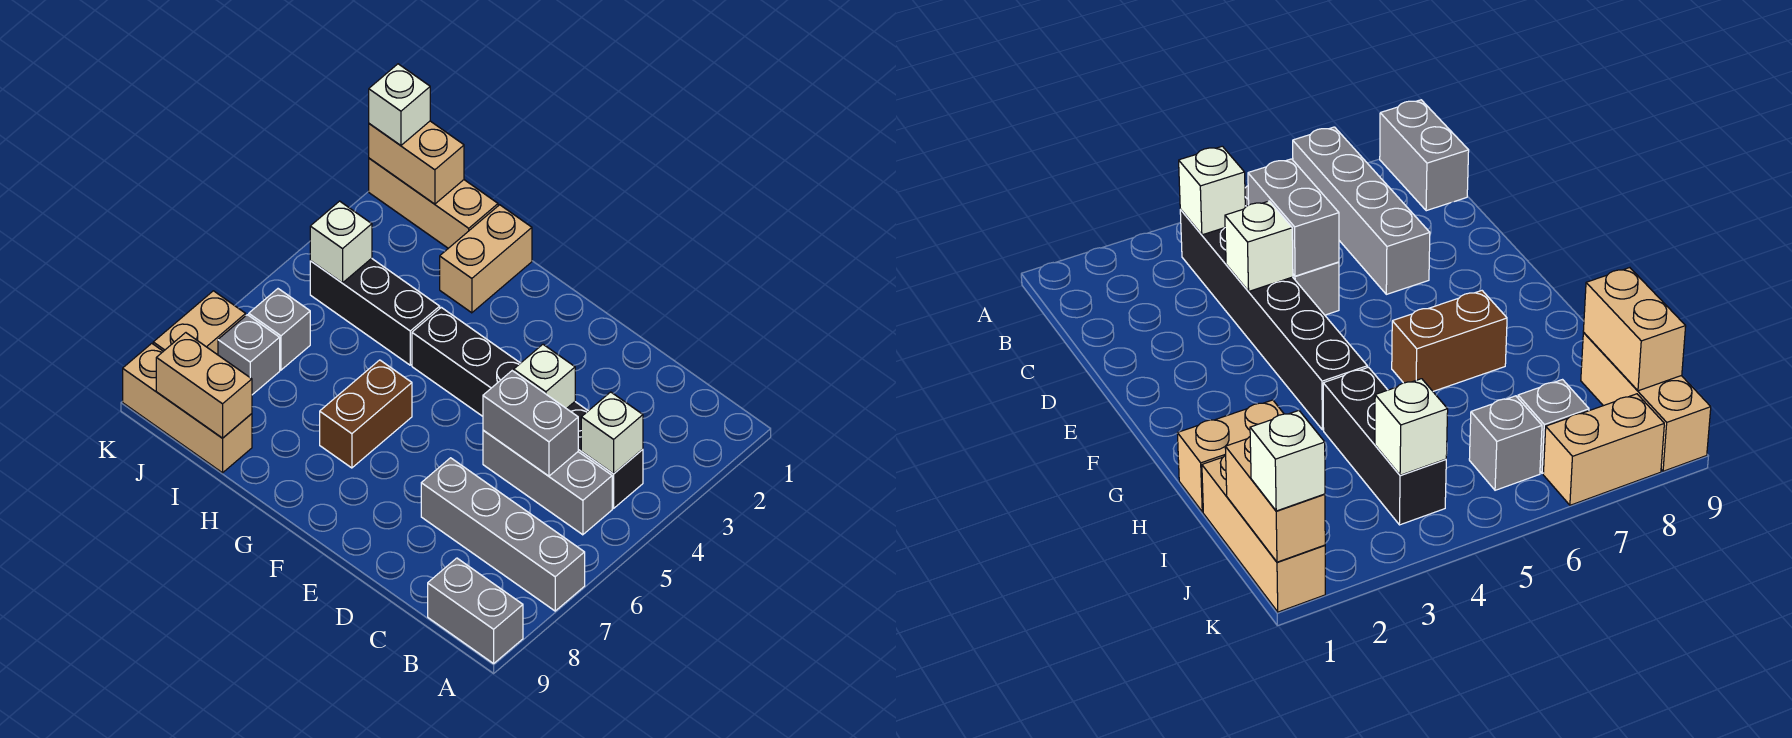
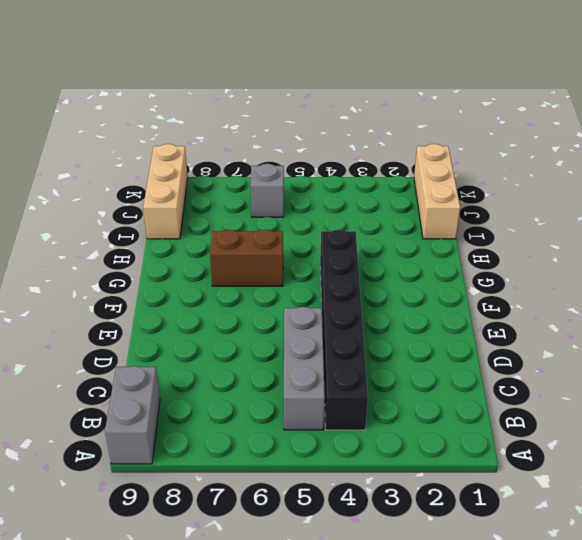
none -> grey brick A7:D7 level 1
none -> tan brick H1:H2 level 1
none -> black brick H4:J4 level 1

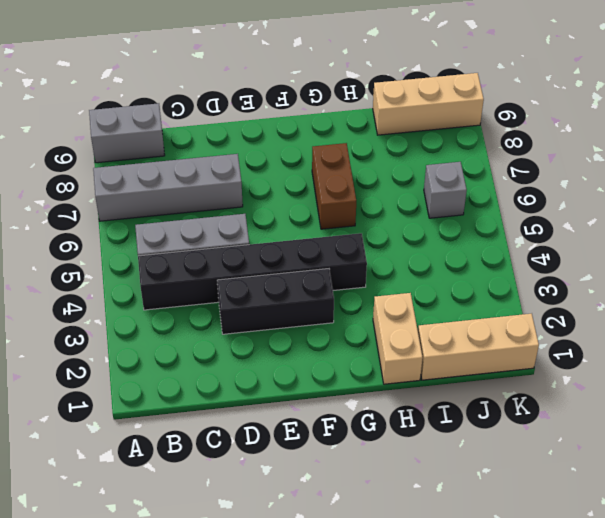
black brick D3:F3 level 1 -> black brick H4:J4 level 1
none -> grey brick J7 level 1
none -> tan brick K7:K8 level 1
none -> white brick B4 level 2

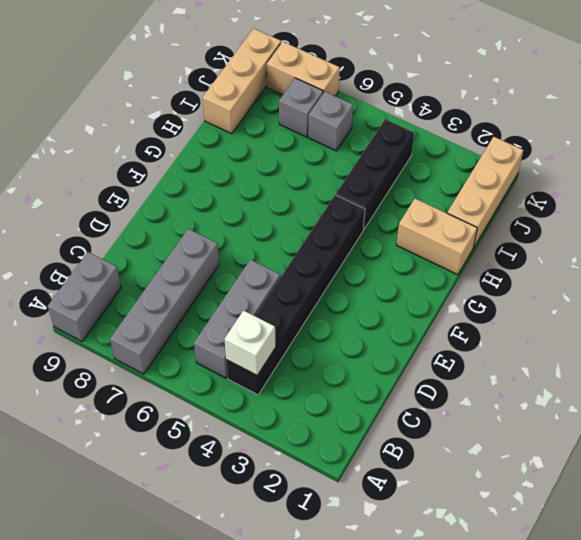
none -> brown brick G6:G7 level 1
none -> grey brick C5:D5 level 2
none -> white brick D4 level 2

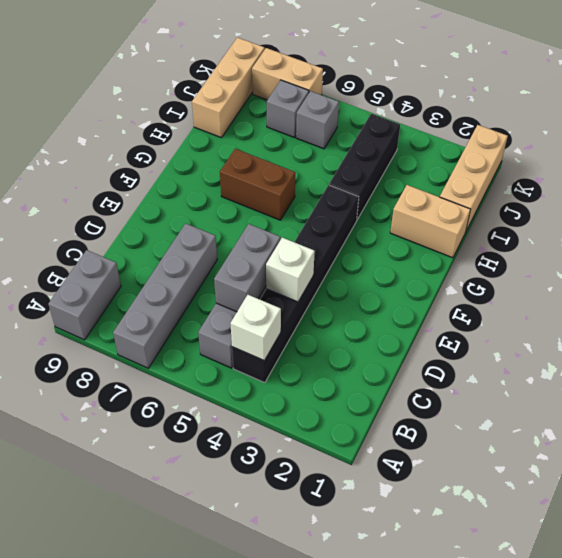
none -> tan brick I9:J9 level 2
none -> tan brick J1:K1 level 2
none -> white brick J4 level 2

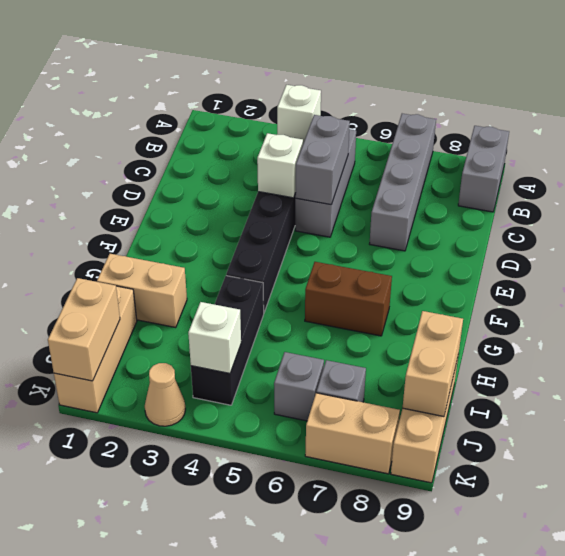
tan cone K3 level 1 -> none
none -> white brick K1 level 3

